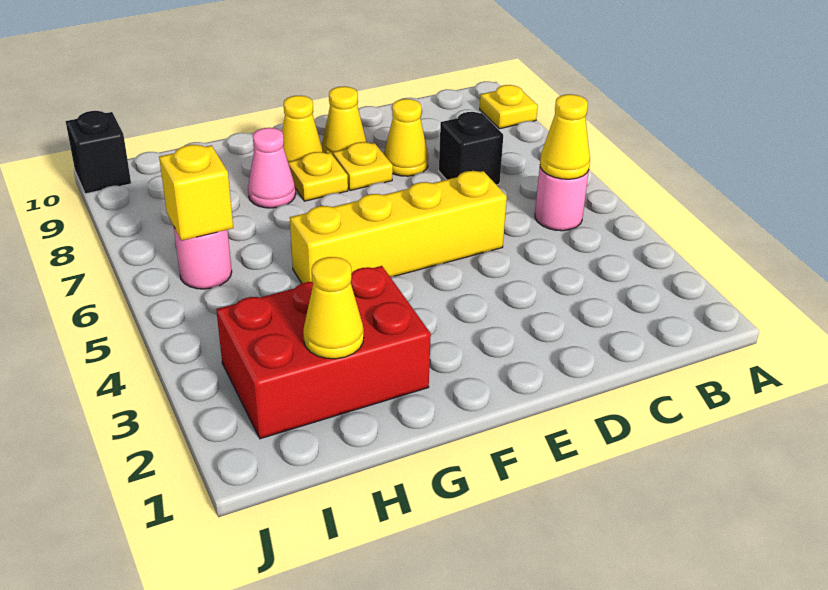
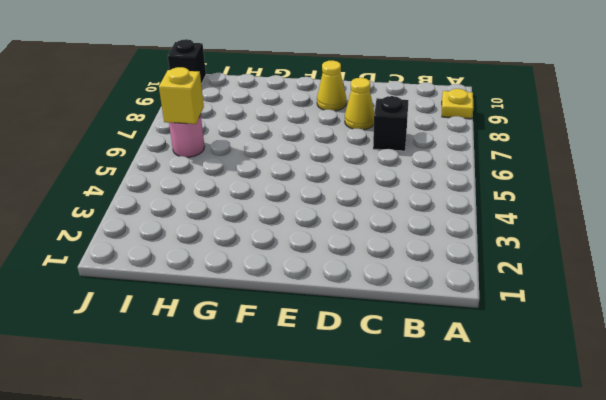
none -> pink round brick B5 level 1
none -> yellow brick D5:G5 level 1
none -> yellow plate E8 level 1

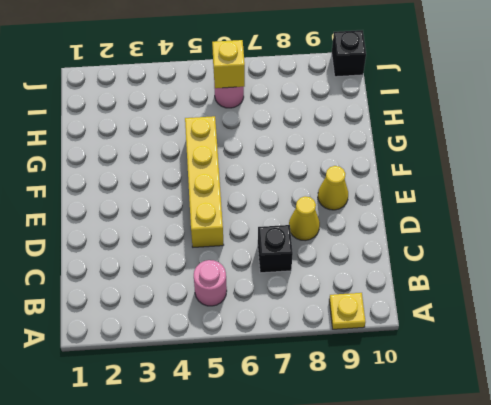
none -> yellow plate E8 level 1
none -> yellow plate F8 level 1
none -> yellow cone F9 level 1

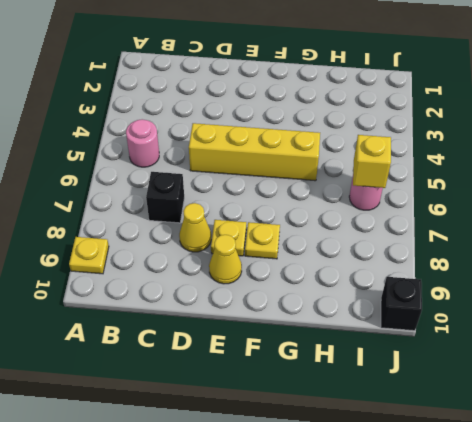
none -> yellow cone F9 level 1
none -> red brick G2:I3 level 1
none -> pink cone G8 level 1

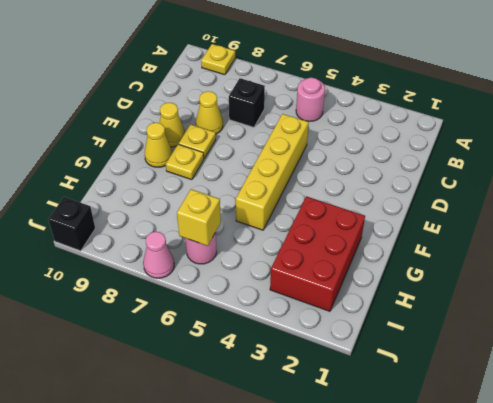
pink cone J7 level 1 -> pink cone G8 level 1
none -> yellow cone B5 level 2
none -> yellow cone H2 level 2

